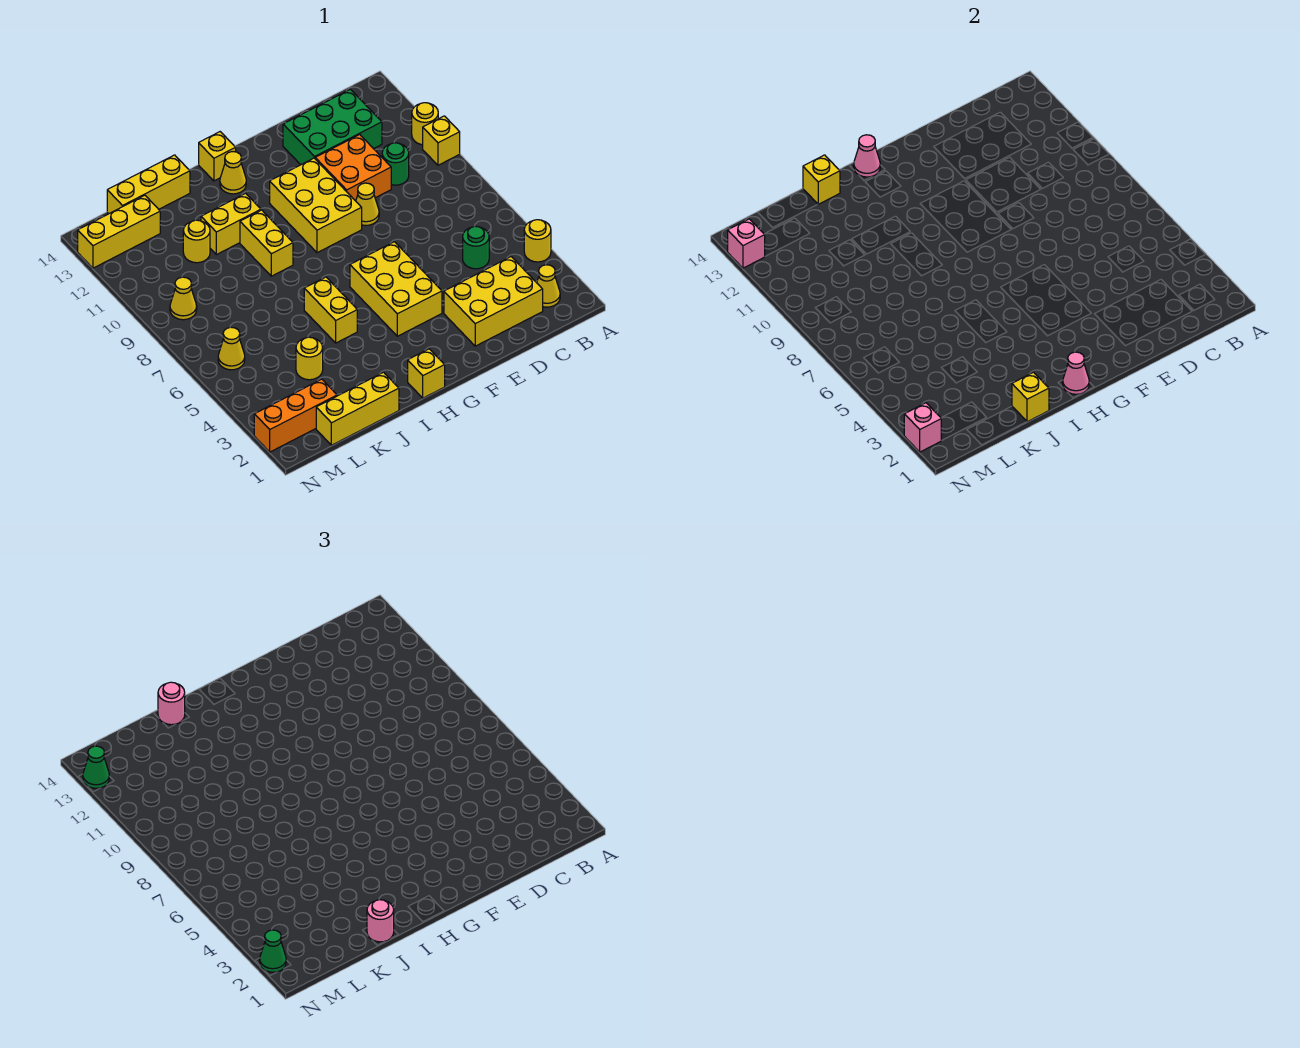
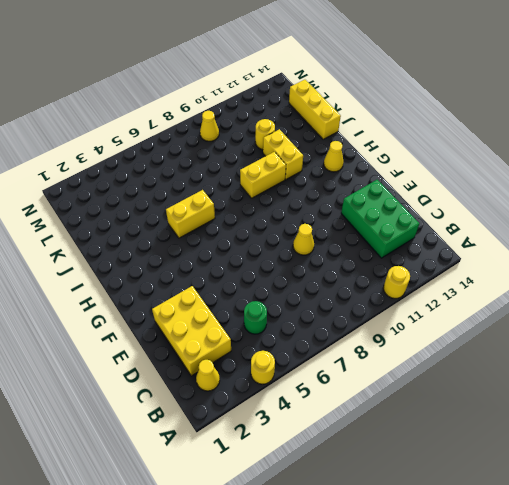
none -> yellow brick A10 level 1
none -> green round brick C10 level 1
none -> orange brick D10:E11 level 1
none -> yellow brick F4:G6 level 1

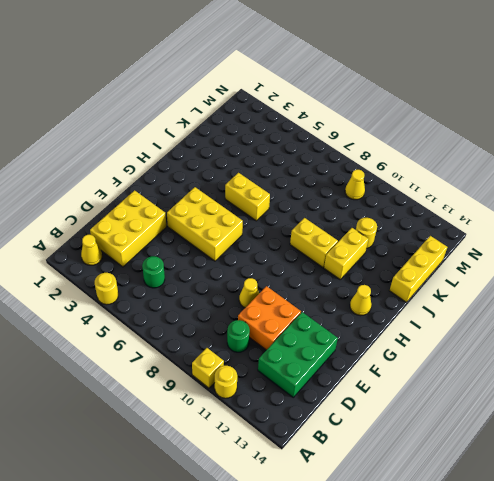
none -> yellow brick F9:G11 level 1
none -> yellow brick H1 level 1
none -> yellow brick H14 level 1
none -> yellow brick J1:L1 level 1

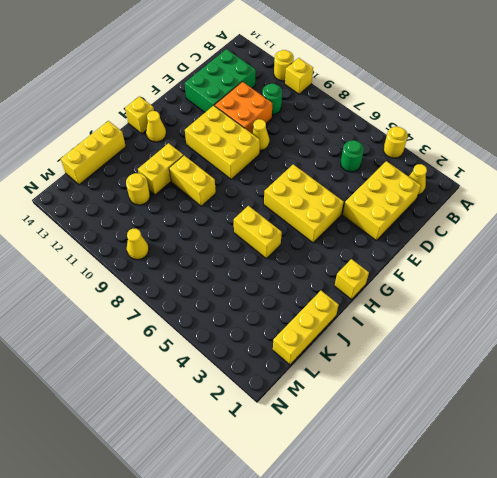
none -> yellow round brick K4 level 1
none -> orange brick L2:N2 level 1
none -> yellow brick L13:N13 level 1
none -> yellow cone M6 level 1

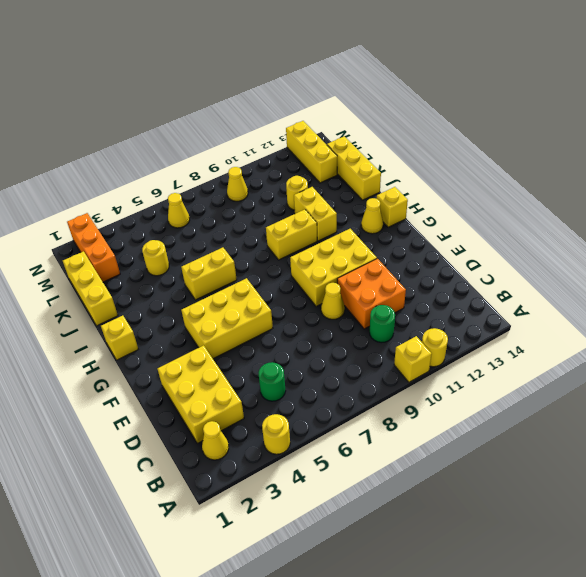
none -> green brick C12:E13 level 1
none -> pink cone H1 level 2
none -> pink cone H14 level 2
none -> yellow brick J1 level 2

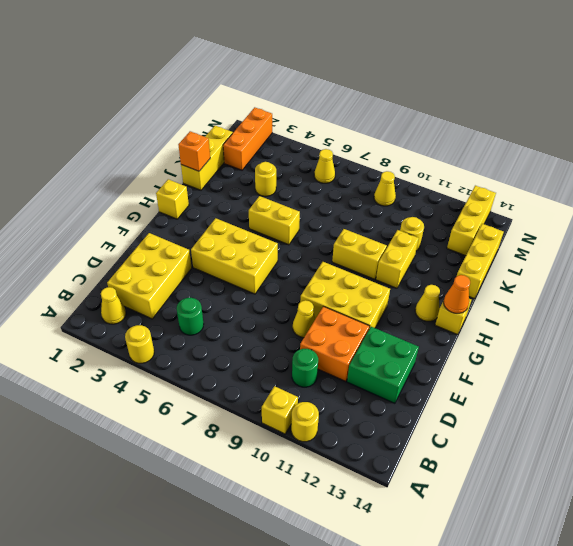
green brick D12:E13 level 1 -> green brick C12:E13 level 1
orange cone H14 level 2 -> pink cone H14 level 2
orange brick J1 level 2 -> yellow brick J1 level 2
none -> pink cone H1 level 2
none -> yellow brick J14 level 2
none -> pink brick N2 level 2
none -> pink brick N13 level 2

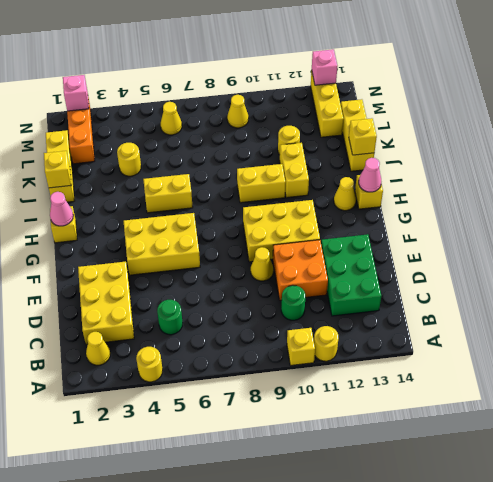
none -> pink round brick J1 level 3
none -> pink round brick J14 level 3
none -> green cone N2 level 3
none -> green cone N13 level 3

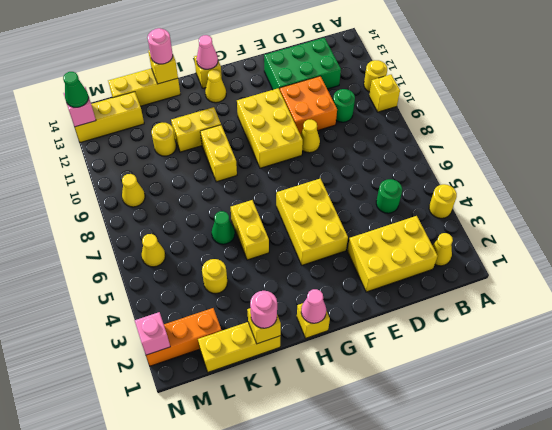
green cone J6 level 1 -> green cone N2 level 3

